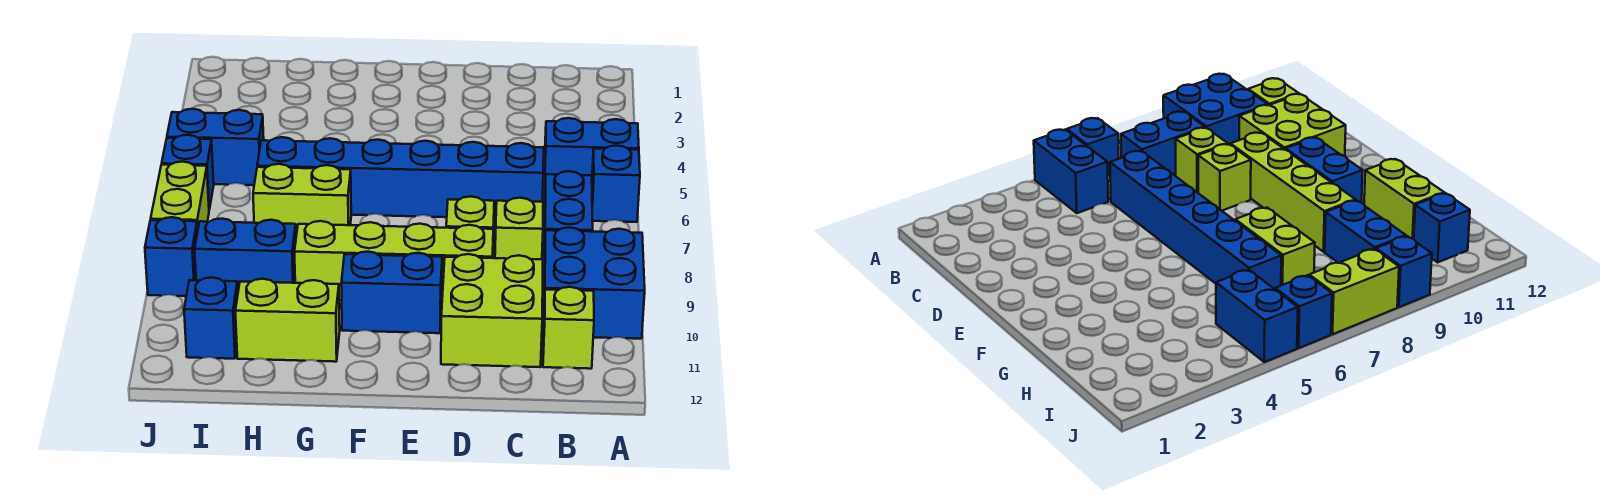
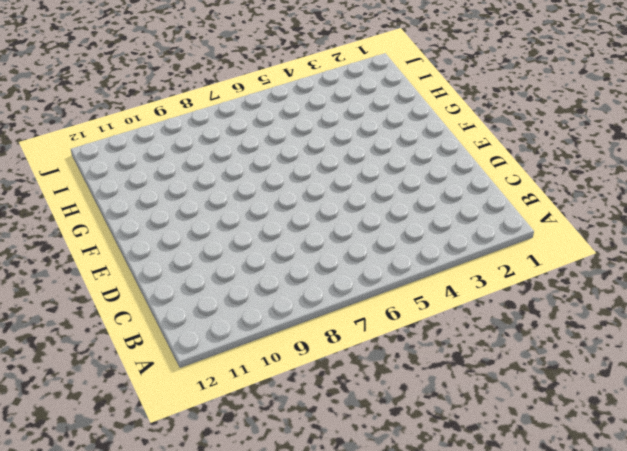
none -> blue brick A5:B5 level 1
none -> blue brick A6 level 1
none -> blue brick A9:B10 level 1

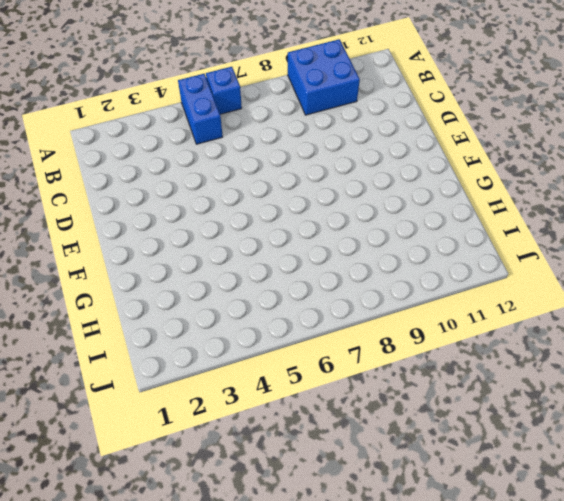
none -> blue brick B7:B8 level 1
none -> lime brick B11 level 1
none -> blue brick C6:H6 level 1

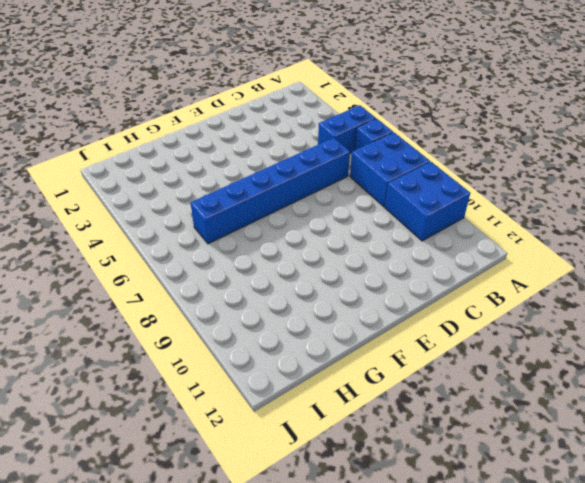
blue brick A7:B8 level 1 -> blue brick B7:B8 level 1
none -> lime brick B11 level 1
none -> lime brick C8 level 1
none -> lime brick C10:D11 level 1

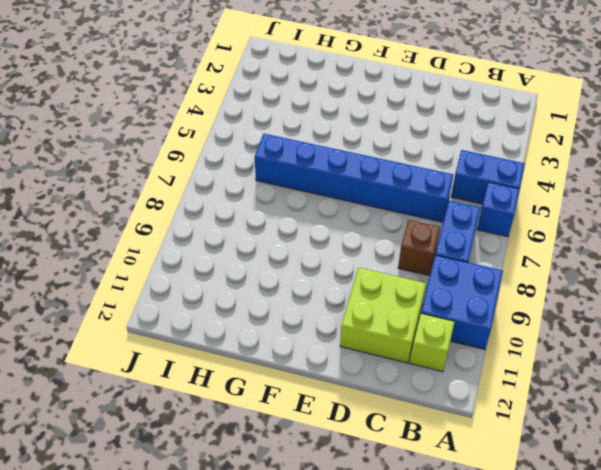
brown brick C8 level 1 -> lime brick C8 level 1
none -> lime brick D8 level 1
none -> lime brick D9:G9 level 1
none -> blue brick E10:F10 level 1

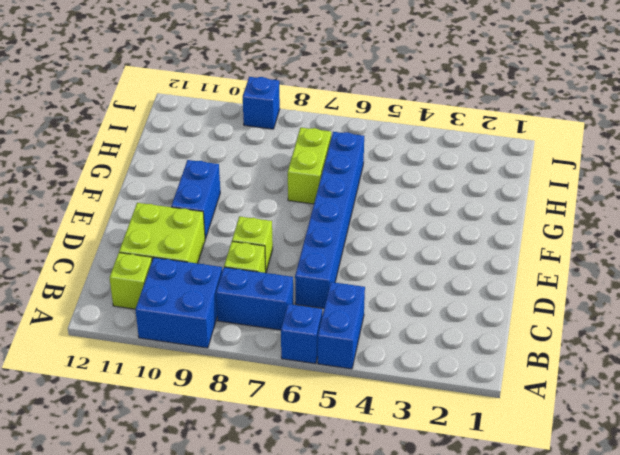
none -> lime brick D9:G9 level 1
none -> lime brick G11:H11 level 1
none -> blue brick H9:I9 level 1

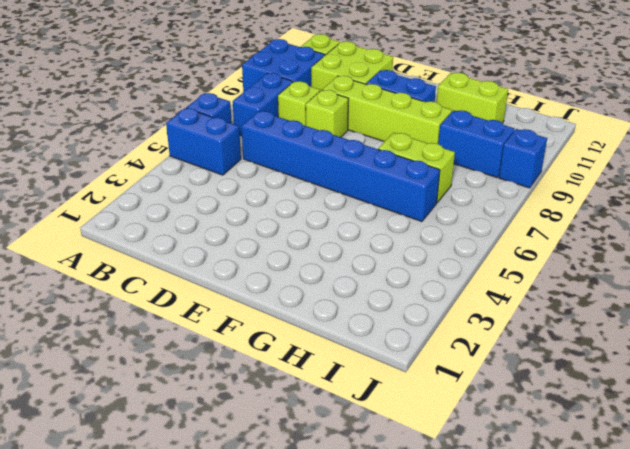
none -> blue brick I5:J5 level 1
none -> blue brick I11 level 1
none -> blue brick J6 level 1

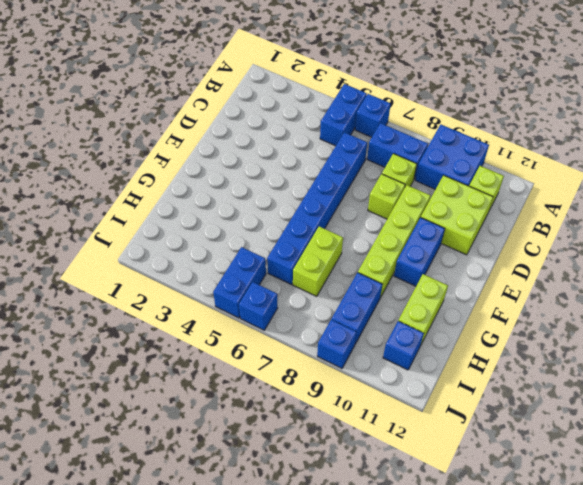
none -> lime brick J7:J8 level 1

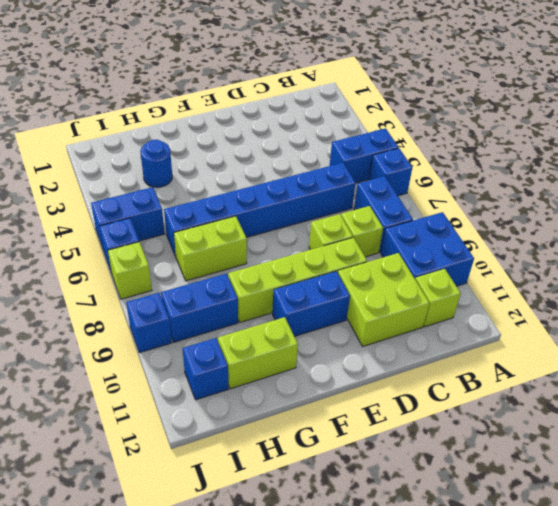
blue round brick H3 level 1 -> none
lime brick J7 level 1 -> lime brick J7:J8 level 1

